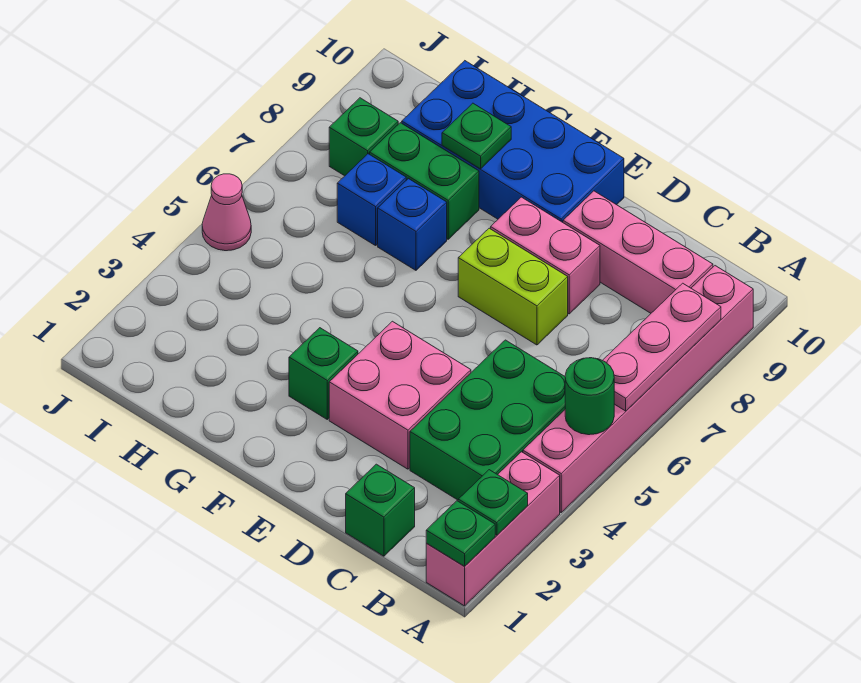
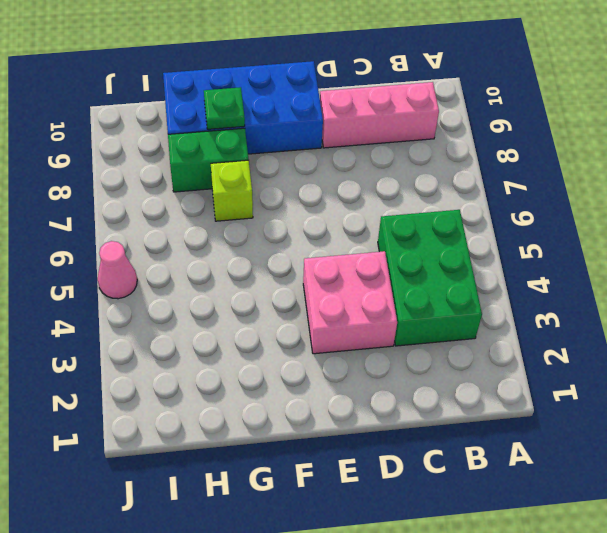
lime brick G7 level 1 -> blue brick G7 level 1
none -> pink brick A1:A3 level 1
none -> pink brick A4:A9 level 1
none -> green brick C1 level 1

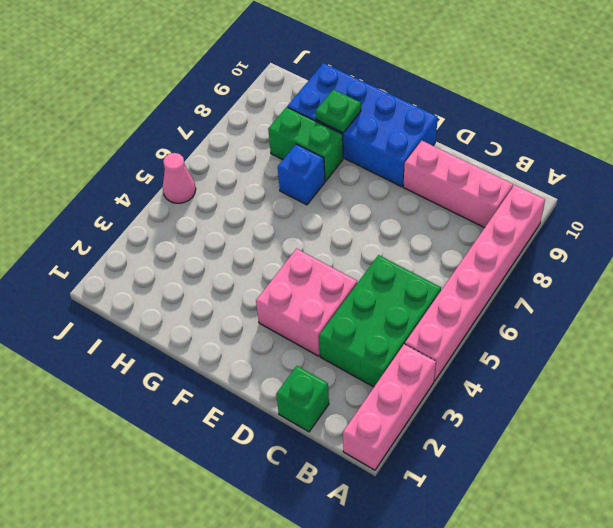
none -> lime brick D7:E7 level 1
none -> pink brick D8:E8 level 1
none -> green brick F3 level 1

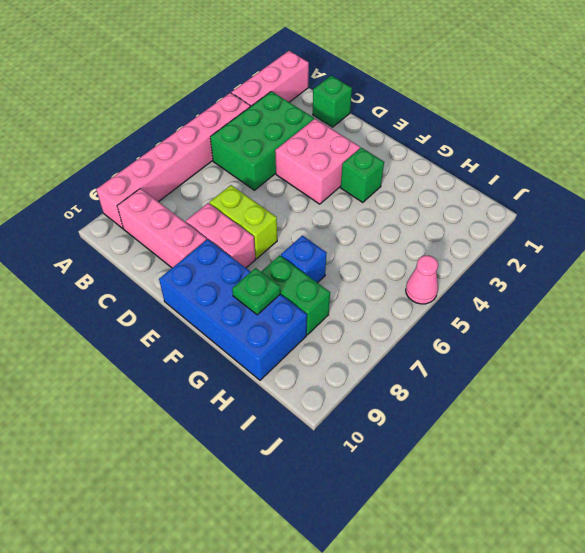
none -> blue brick H7 level 1
none -> green brick I8 level 1
none -> green plate A1 level 2

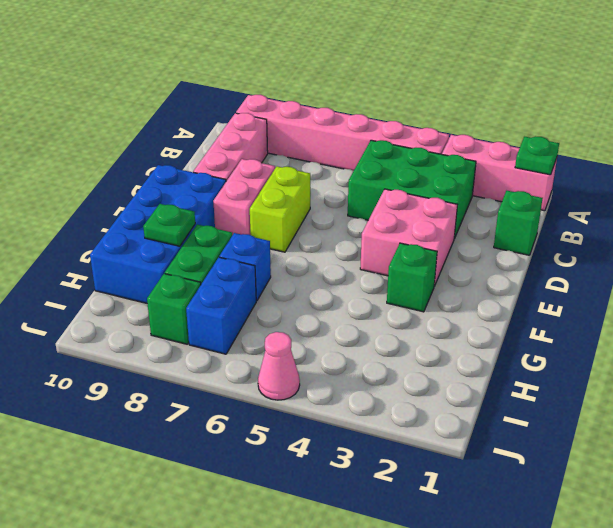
blue brick H7:I7 level 1 -> blue brick H7 level 1
none -> green plate A2 level 2
none -> green round brick A5 level 2
none -> pink plate A6:A8 level 2

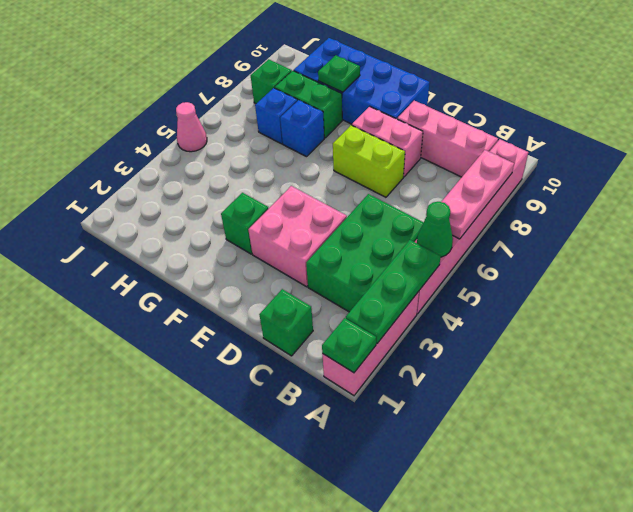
green plate A2:A4 level 2 -> green plate A2 level 2
green cone A5 level 2 -> green round brick A5 level 2

